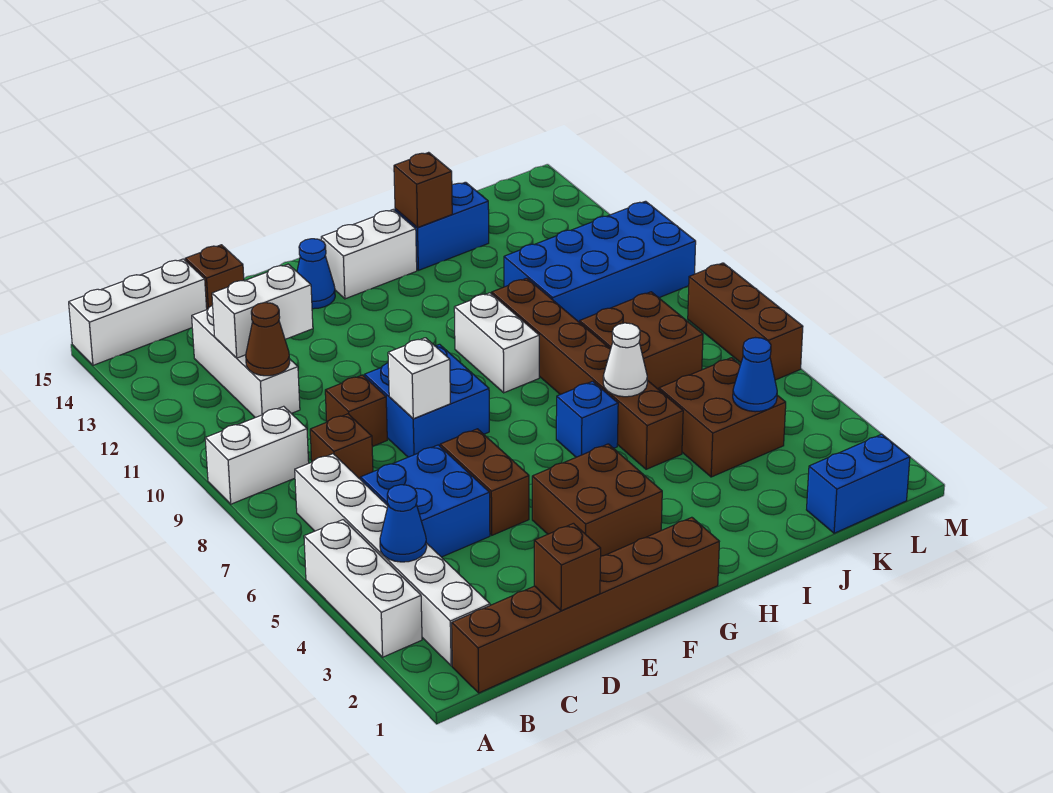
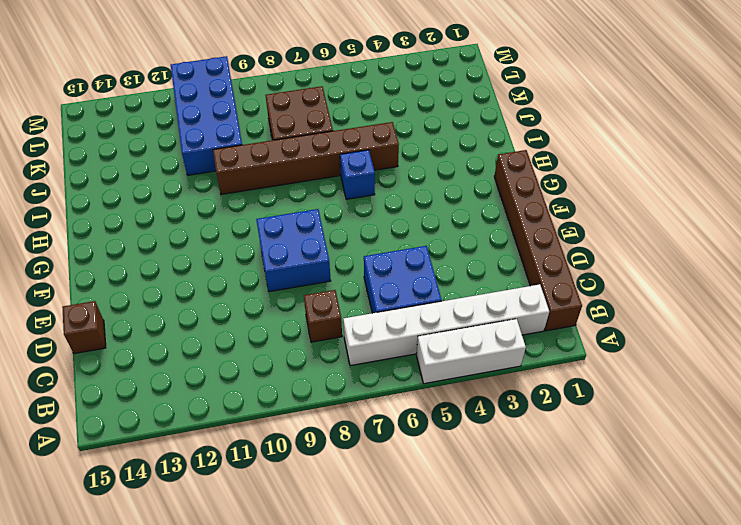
none -> white brick A9:B9 level 1
none -> white brick A15:C15 level 1
none -> white brick C11:C13 level 1
none -> brown brick D9 level 1

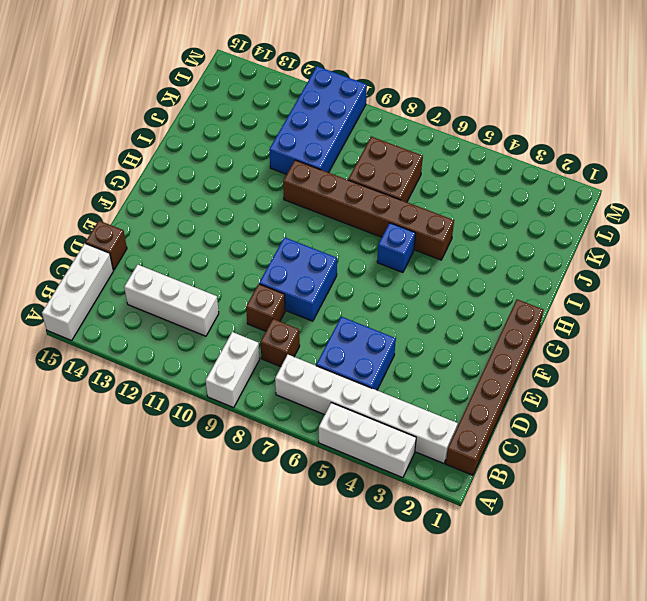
none -> brown brick E5:E6 level 1
none -> brown brick F3:G4 level 1
none -> blue cone F14 level 1
none -> white brick G14:H14 level 1

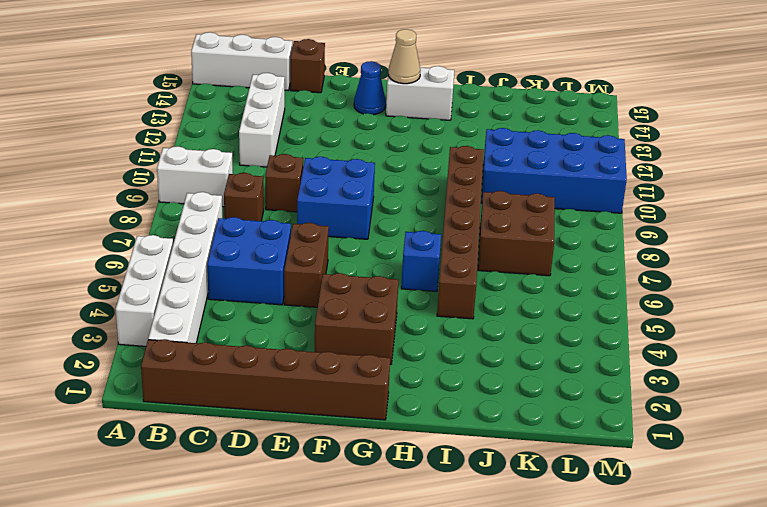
tan cone G14 level 2 -> none
none -> white brick H9:H10 level 1
none -> blue brick I14:J14 level 1
none -> brown brick J4:K5 level 1
none -> blue brick K1:L1 level 1

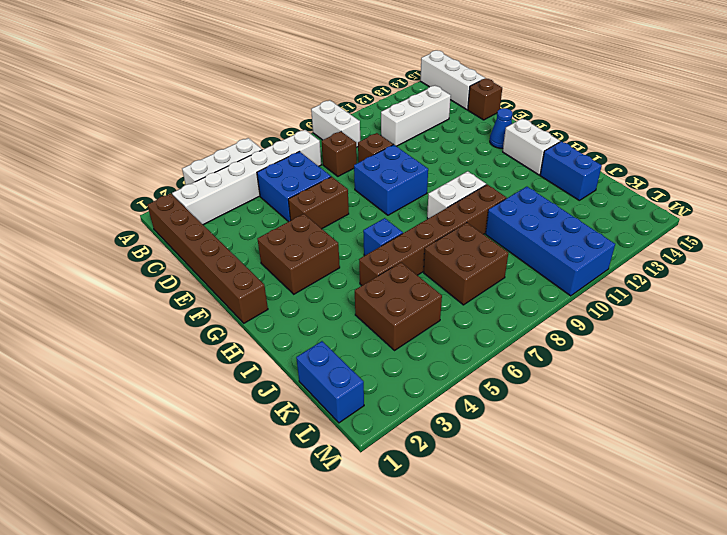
none -> brown brick M6:M8 level 1
none -> blue cone B4 level 2
none -> brown cone C11 level 2
none -> white brick C12:D12 level 2

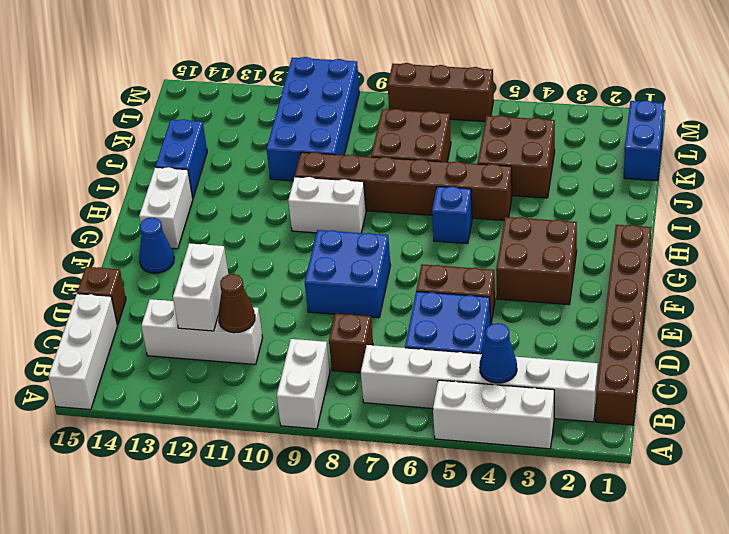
none -> brown brick D9 level 1
none -> brown brick D1 level 2
none -> white brick E8 level 2
none -> white cone I6 level 2

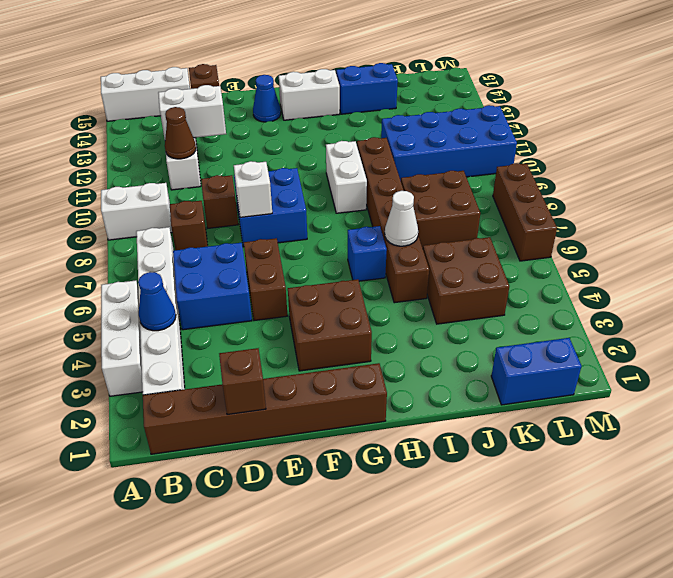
none -> brown brick I14 level 2
none -> blue cone K4 level 2

